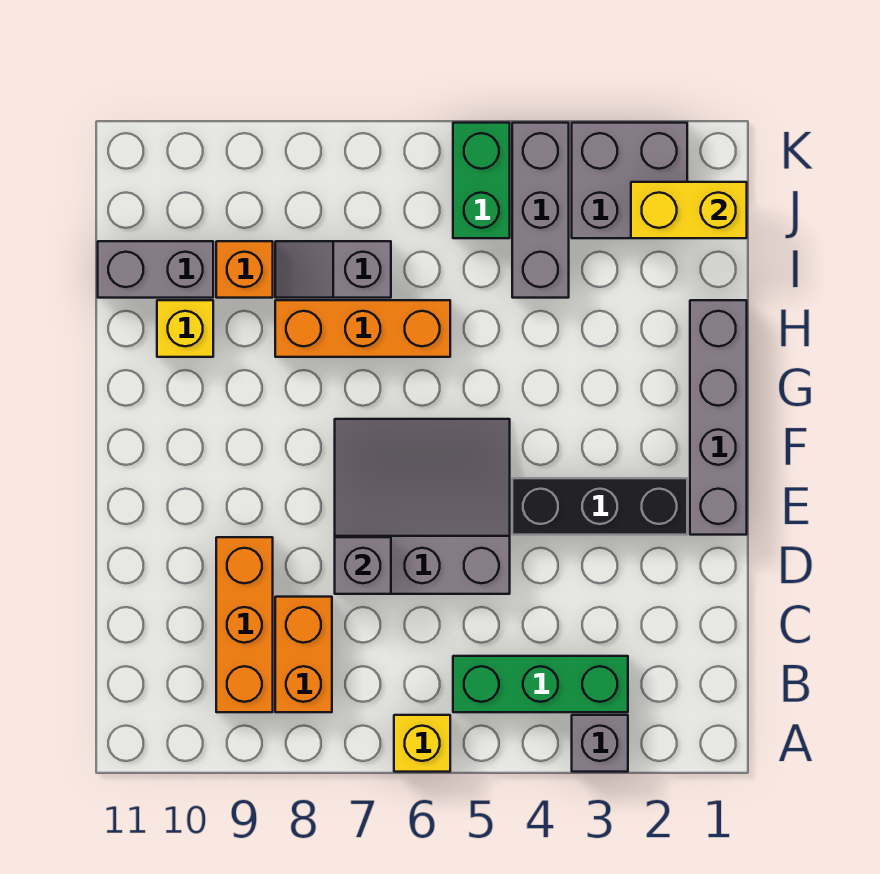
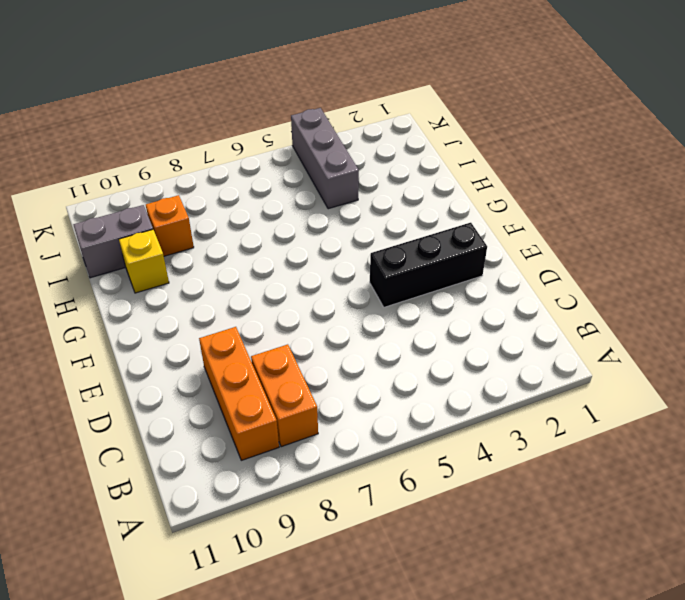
none -> grey brick A3 level 1
none -> yellow brick A6 level 1
none -> green brick B3:B5 level 1

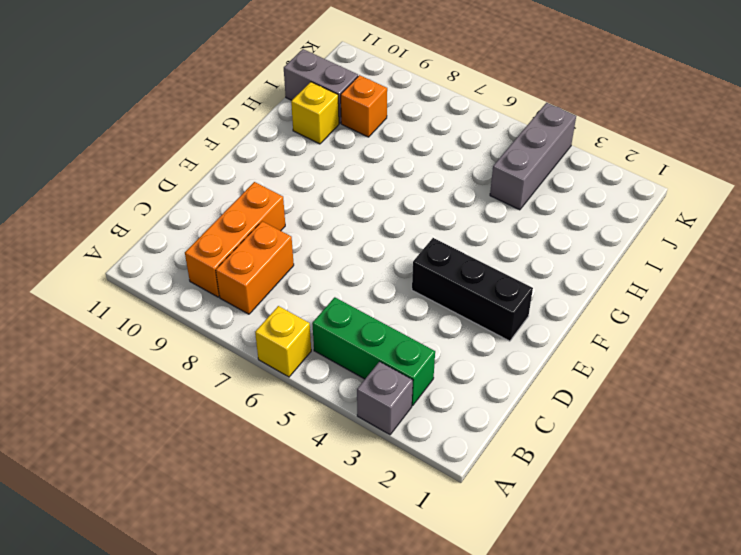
none -> grey slope D5:F7 level 1 top D
none -> grey brick E1:H1 level 1
none -> orange brick H6:H8 level 1

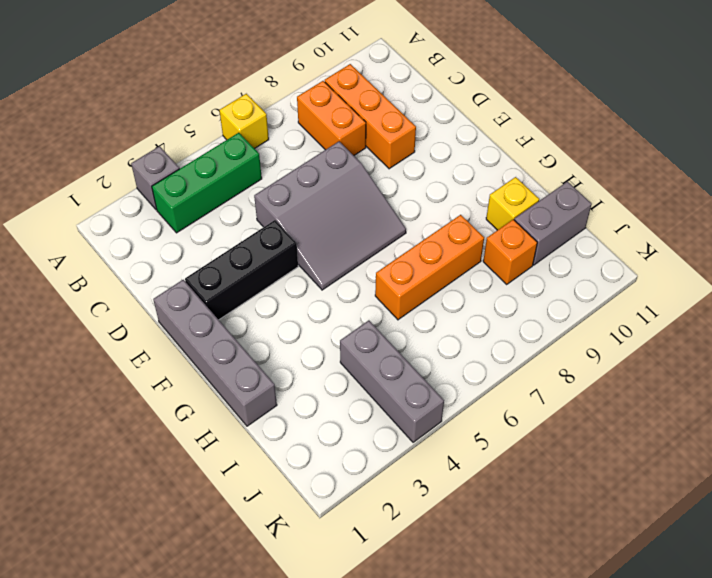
none -> grey slope I7:I8 level 1 top 7
none -> grey brick J2:K3 level 1
none -> green brick J5:K5 level 1

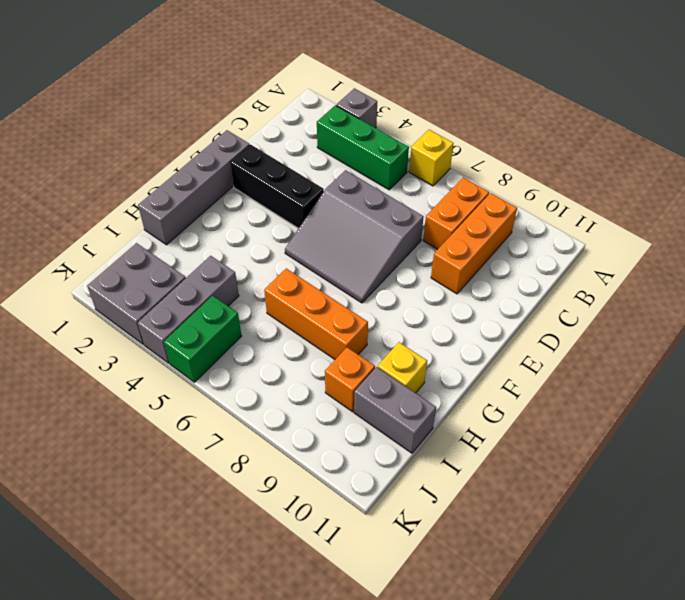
none -> grey slope I7:I8 level 1 top 7
none -> grey brick D7 level 2
none -> yellow brick J1:J2 level 2

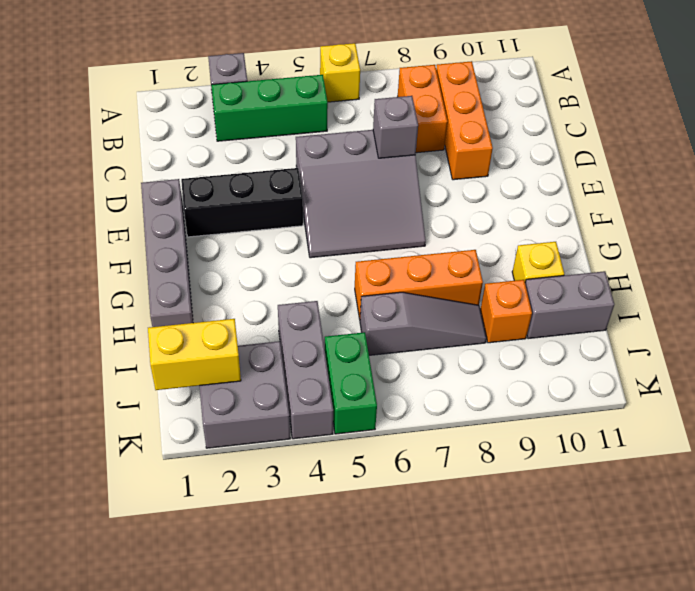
grey slope I6:I8 level 1 top 6 -> grey slope I7:I8 level 1 top 7

